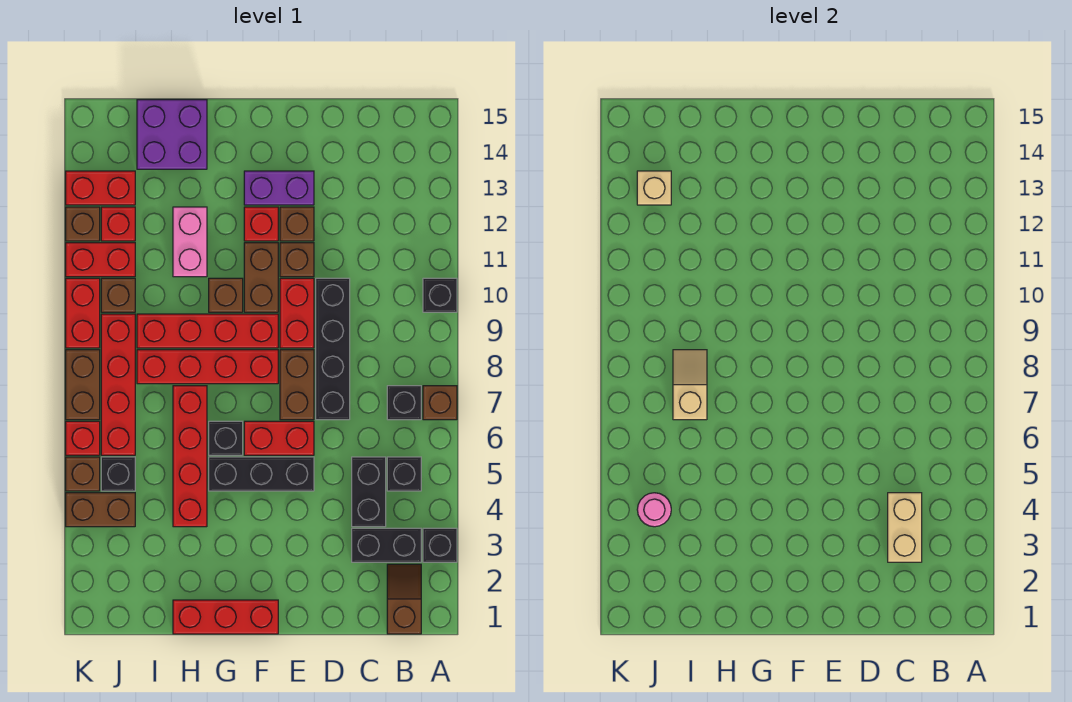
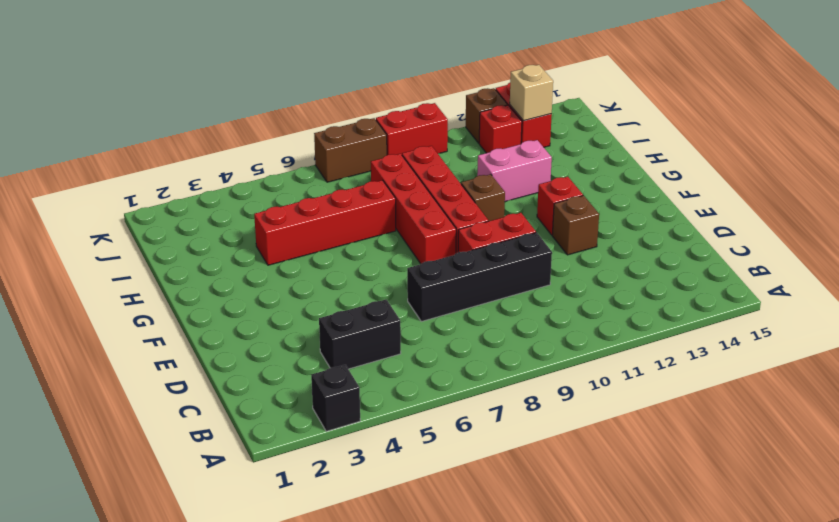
none -> brown brick A7 level 1
none -> black brick A10 level 1
none -> brown slope B1:B2 level 1 top 1
none -> black brick B3:C3 level 1

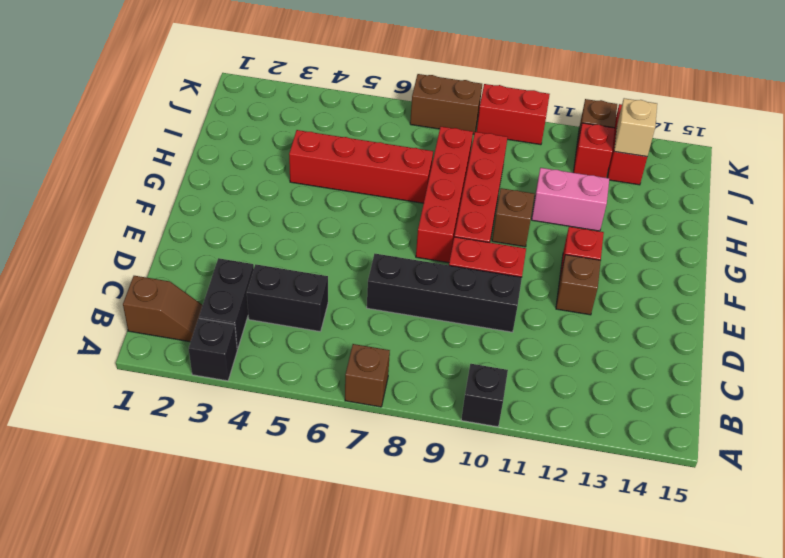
none -> black brick B5 level 1
none -> black brick B7 level 1
none -> black brick E5:G5 level 1
none -> red brick E6:F6 level 1

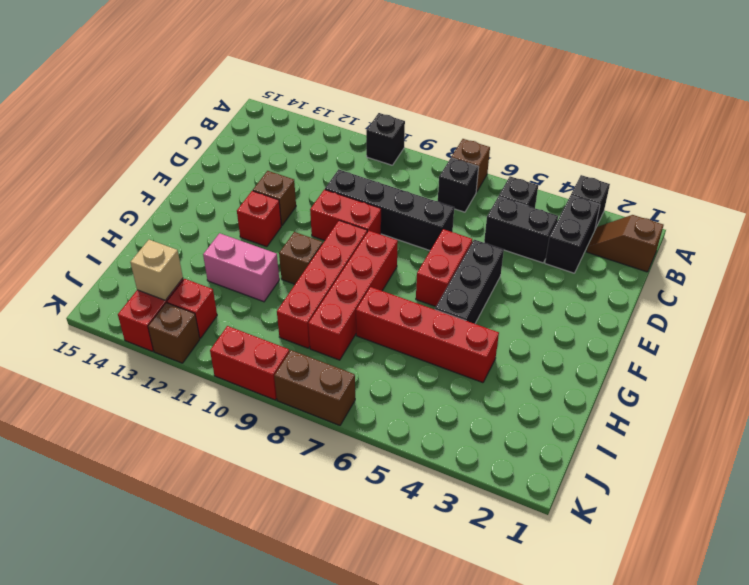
none -> brown brick E7:E8 level 1
none -> brown brick E11 level 1
none -> purple brick E13:F13 level 1
none -> red brick F1:H1 level 1

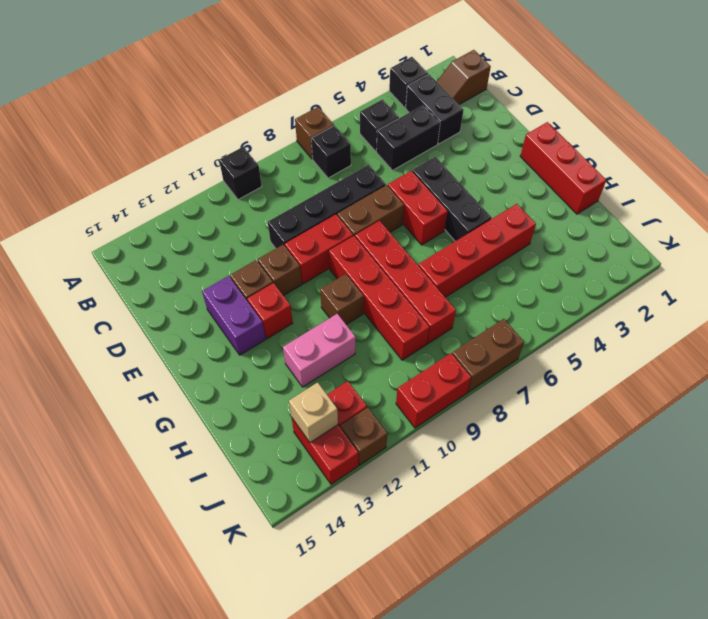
none -> brown brick F10:F11 level 1
none -> black brick G6 level 1
none -> purple brick H14:I15 level 1
none -> brown brick J4:K4 level 1

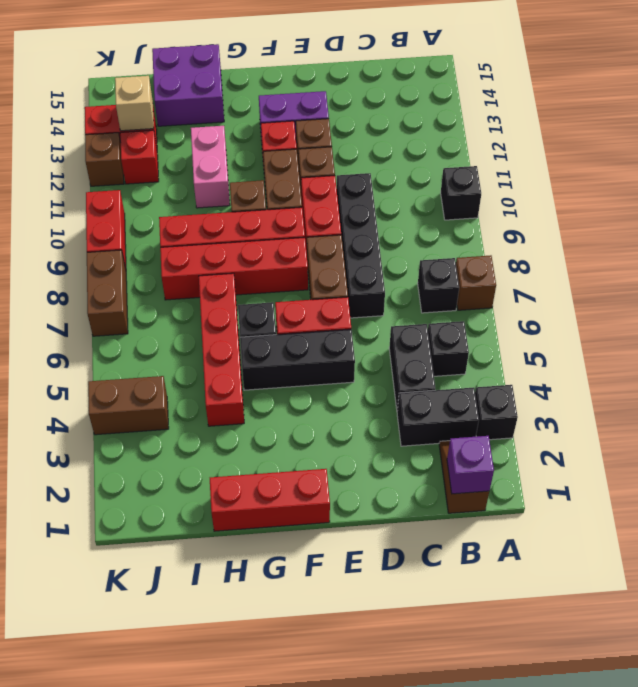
purple brick B1 level 2 -> none
none -> black brick J5 level 1
none -> red brick J6:J9 level 1
none -> brown brick J10 level 1
none -> red brick J11:K11 level 1

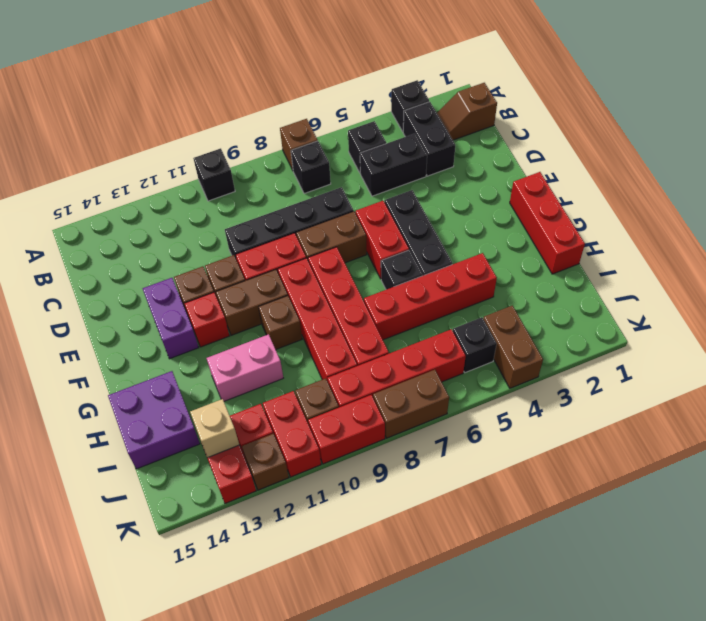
none -> brown brick K5 level 1
none -> red brick K6 level 1
none -> tan brick C3:C4 level 2
none -> tan slope I7:I8 level 2 top 7

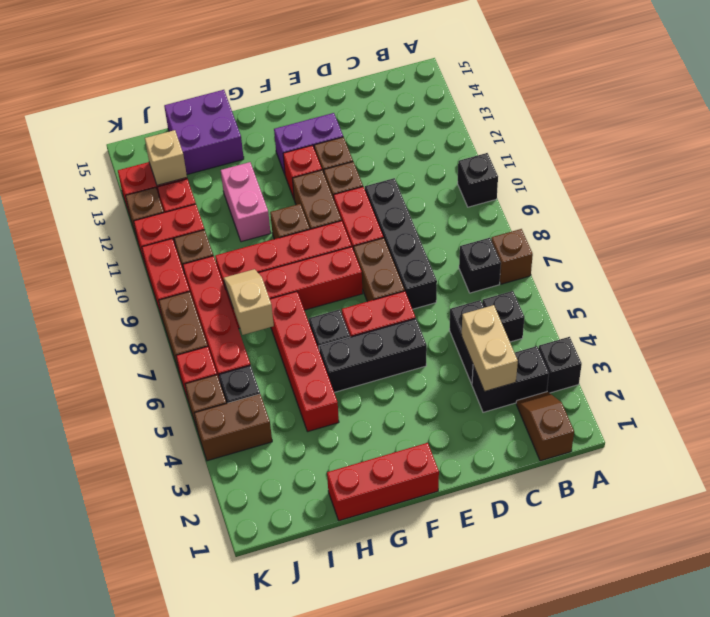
none -> pink round brick J4 level 2

